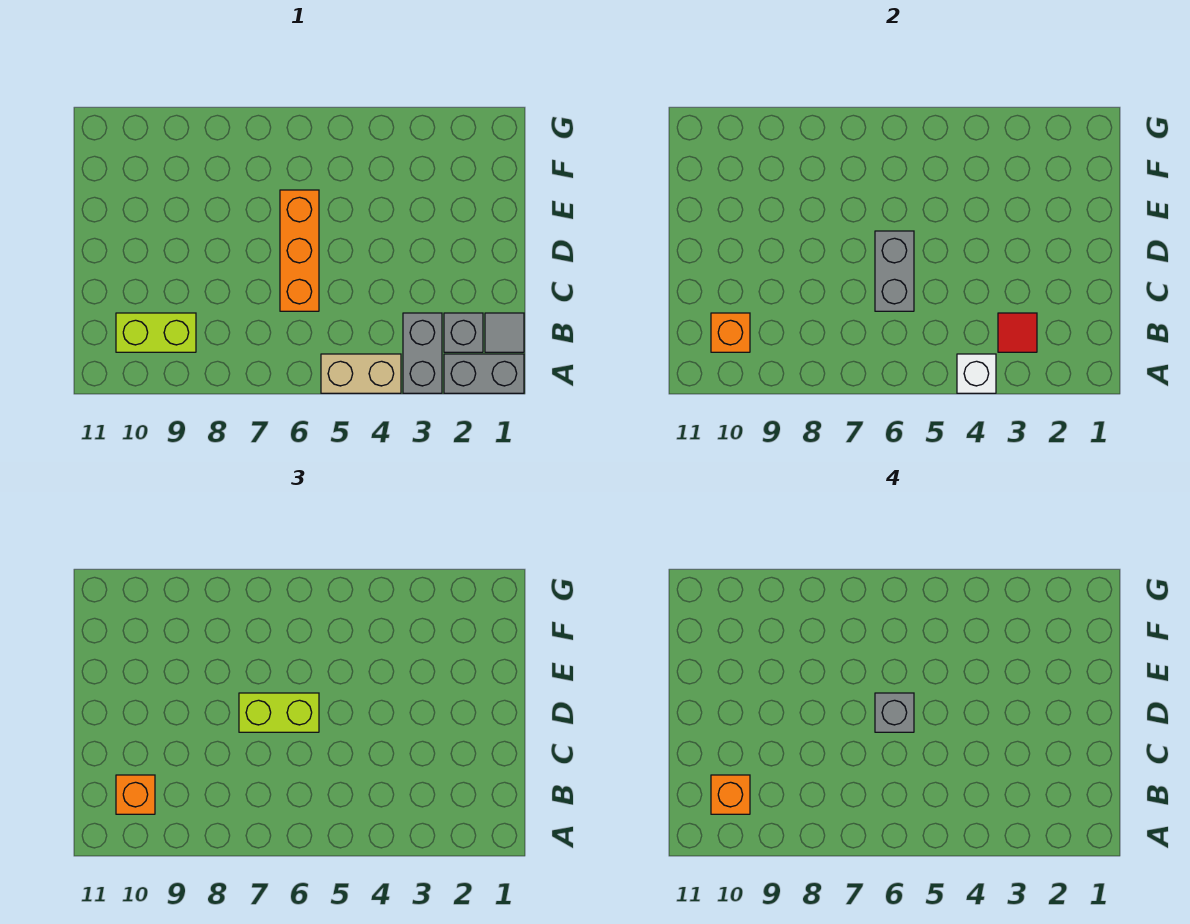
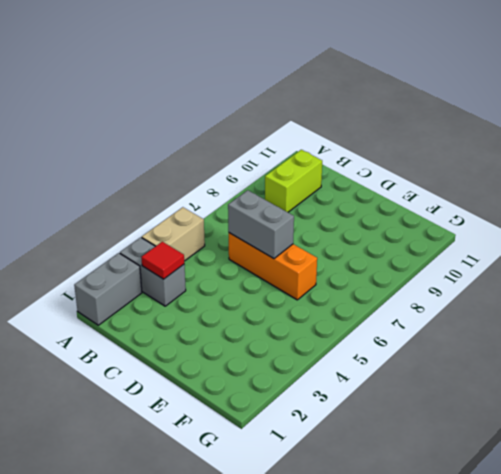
none -> grey tile B1 level 1
none -> grey brick B2 level 1
none -> white brick A4 level 2

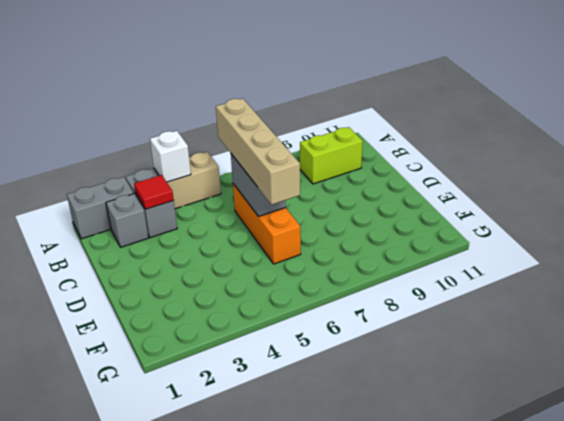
tan brick B6:E6 level 3 -> lime brick D6:D7 level 3
none -> grey tile B1 level 1
none -> orange brick B10 level 2
none -> orange brick B10 level 3

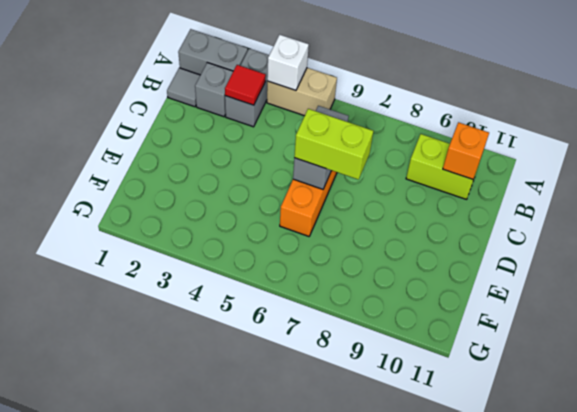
none -> orange brick B10 level 3
none -> orange brick B10 level 4
none -> grey brick D6 level 4

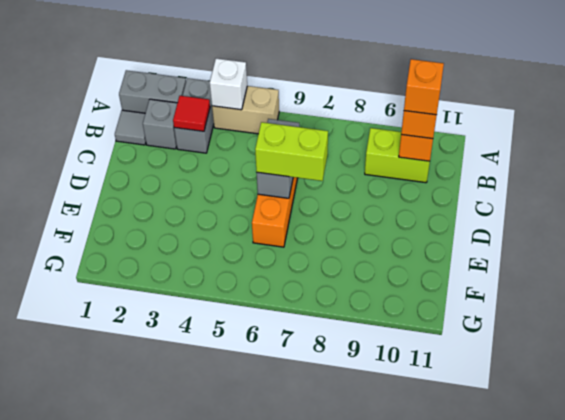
none -> grey brick D6 level 4

